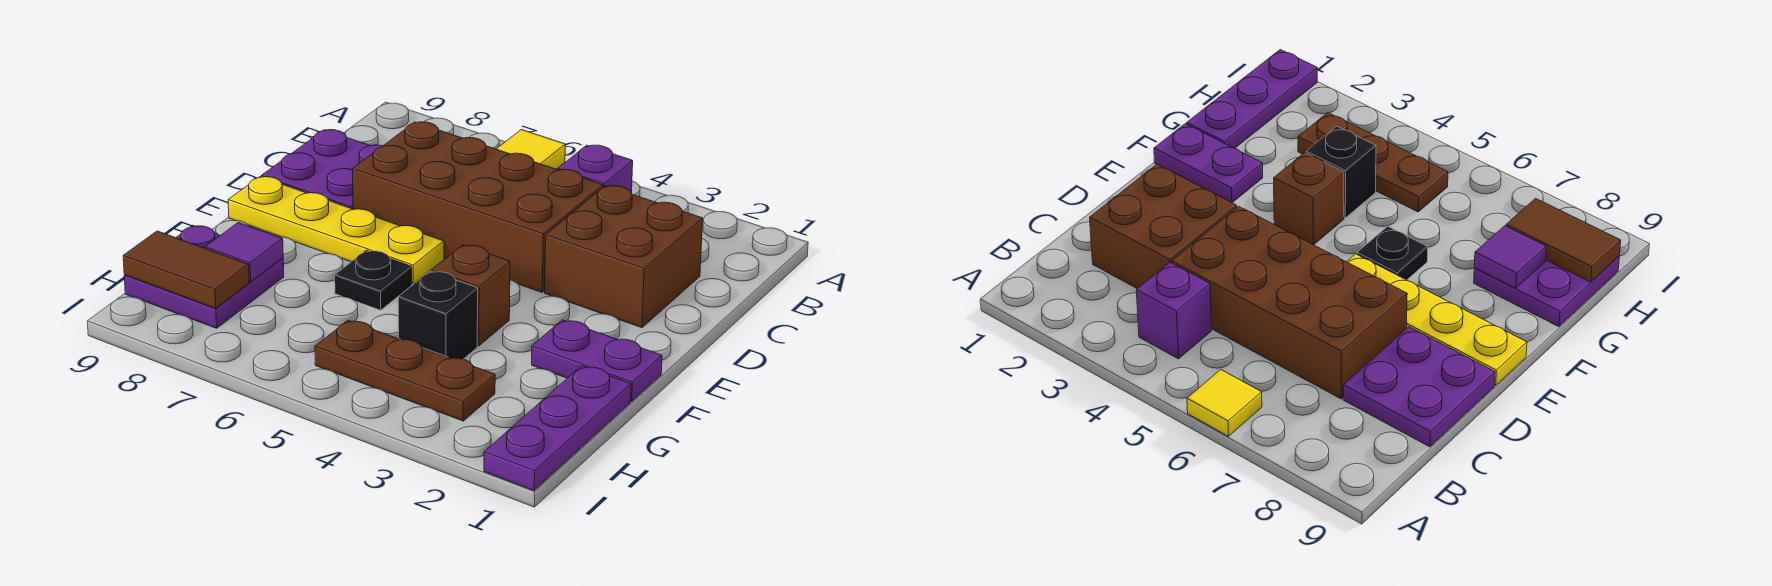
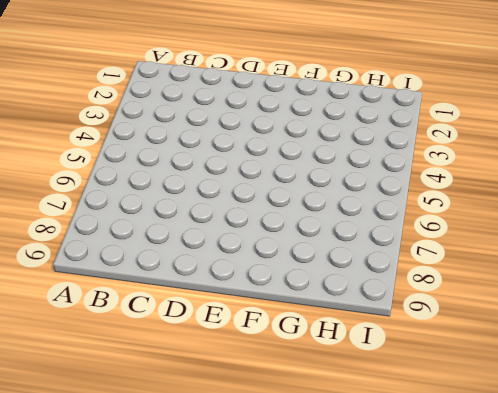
none -> yellow tile A6 level 1
none -> purple brick B4 level 1
none -> brown brick C2:D3 level 1

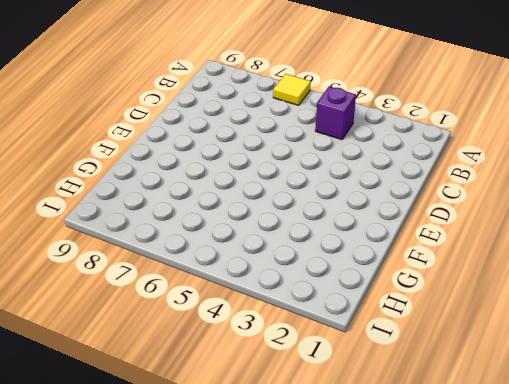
none -> brown brick C2:D3 level 1
none -> brown brick C4:D7 level 1
none -> purple plate C8:D9 level 1

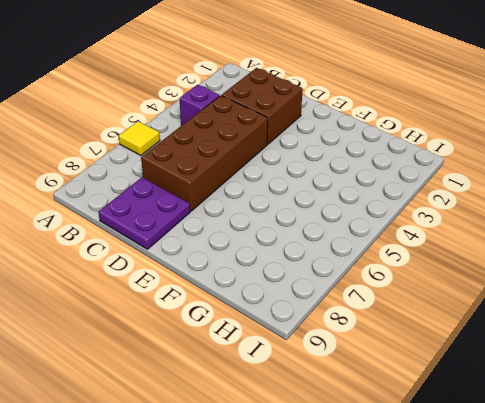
none -> yellow plate E6:E9 level 1
none -> purple plate F1:F2 level 1
none -> brown brick F4 level 1

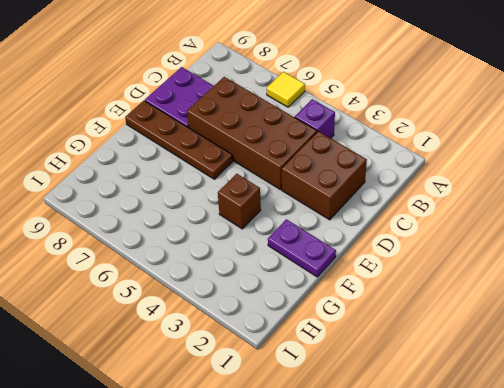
brown plate E6:E9 level 1 -> yellow plate E6:E9 level 1
none -> black plate F6 level 1
none -> purple plate G1:I1 level 1
none -> black brick G4 level 1

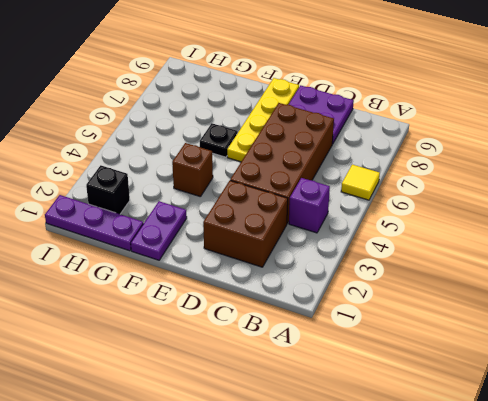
black brick H2 level 1 -> black brick G4 level 1
none -> purple plate G8:H9 level 1
none -> brown plate H3:H5 level 1
none -> purple tile G8 level 2

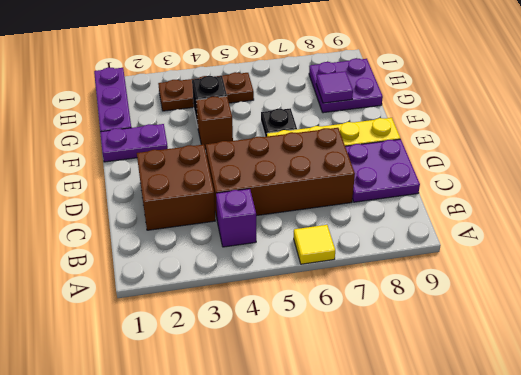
none -> brown tile H8:H9 level 2

